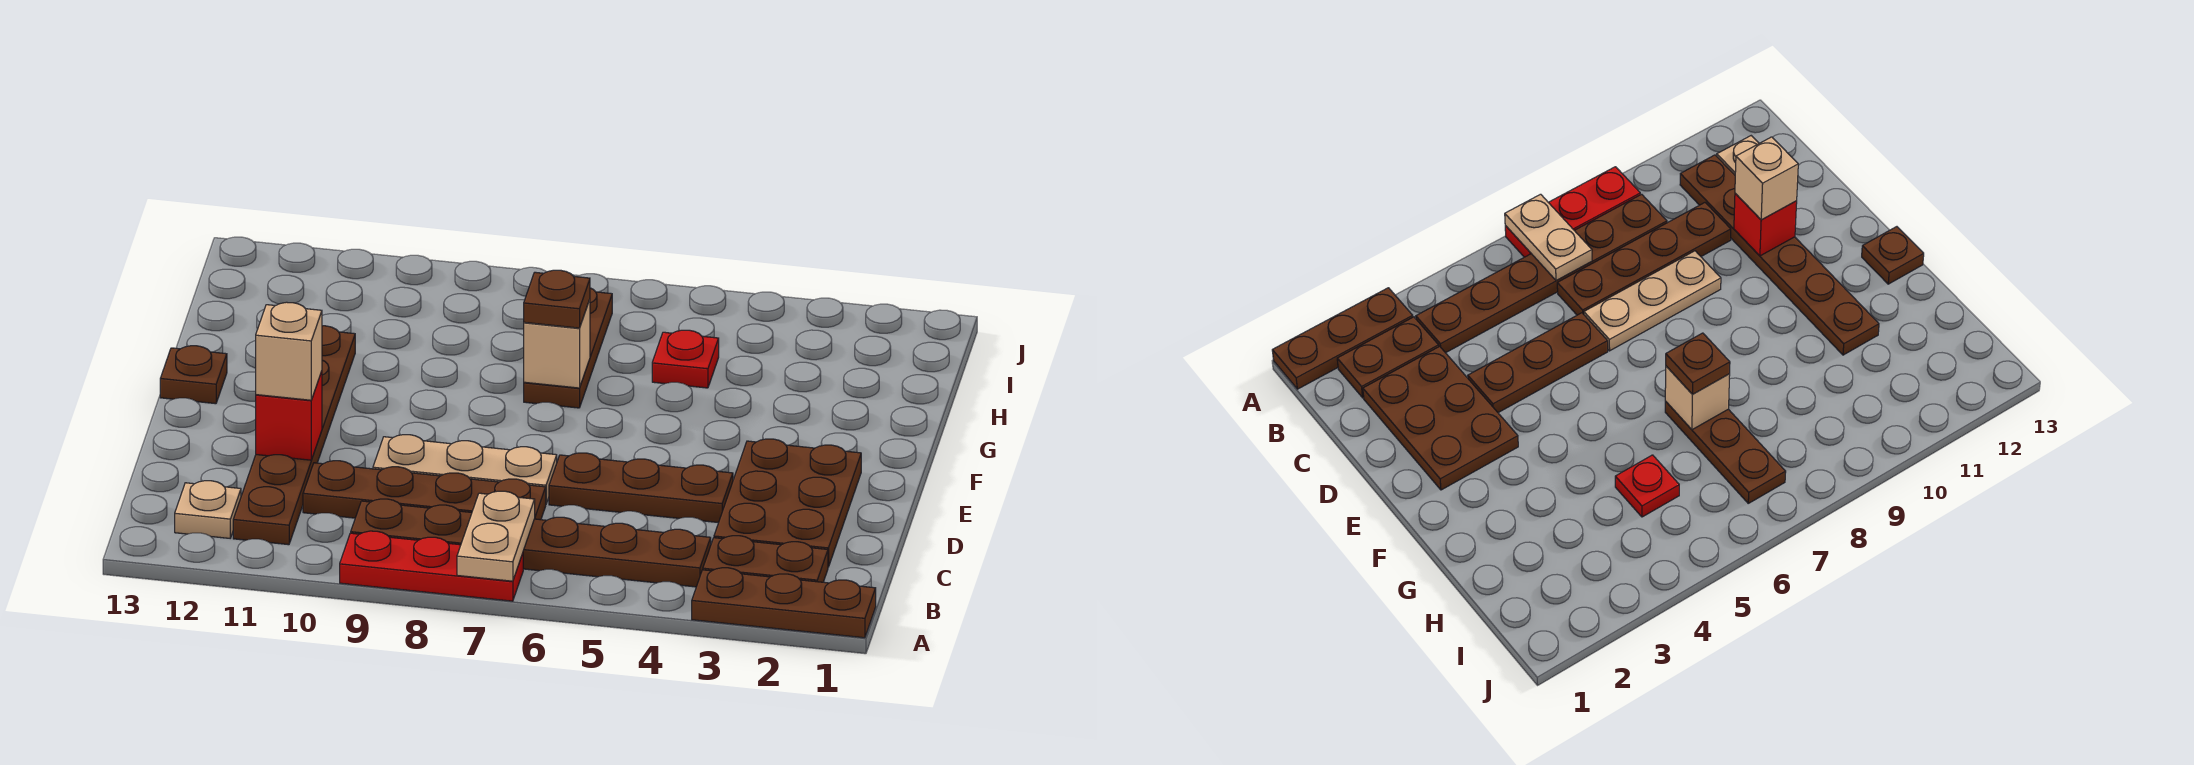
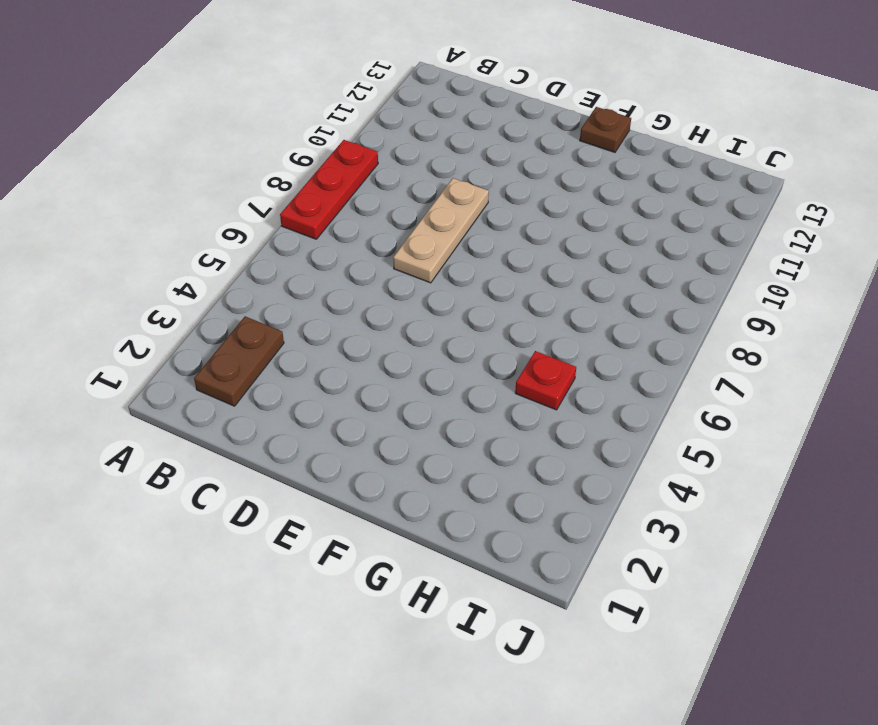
none -> brown plate A1:A3 level 1
none -> brown plate B4:B9 level 1
none -> brown plate B11:G11 level 1

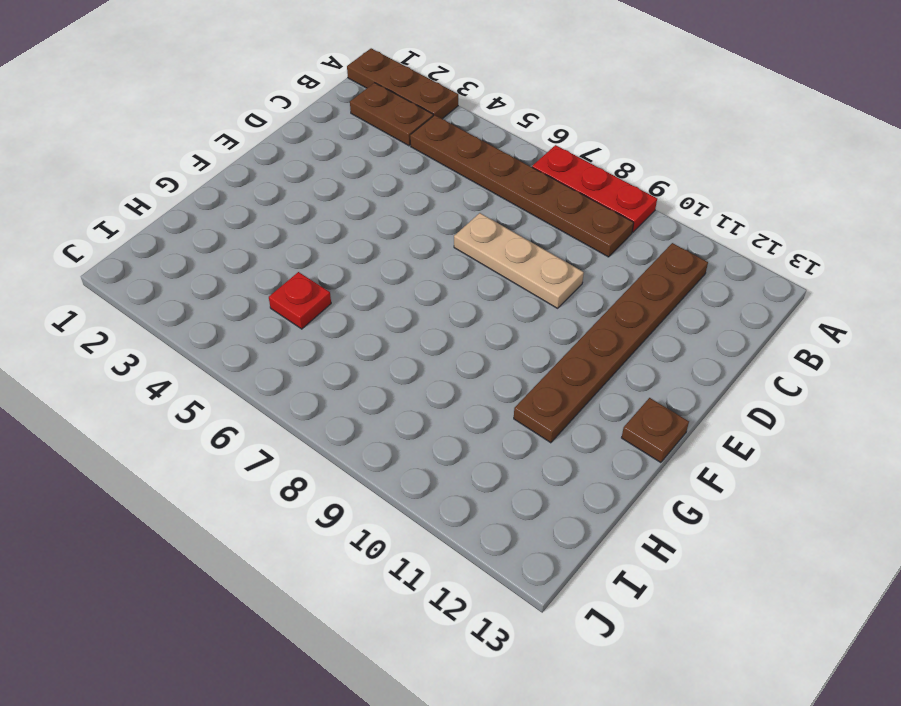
none -> tan plate B12 level 1
none -> brown plate C2:E3 level 1
none -> brown plate C7:C10 level 1

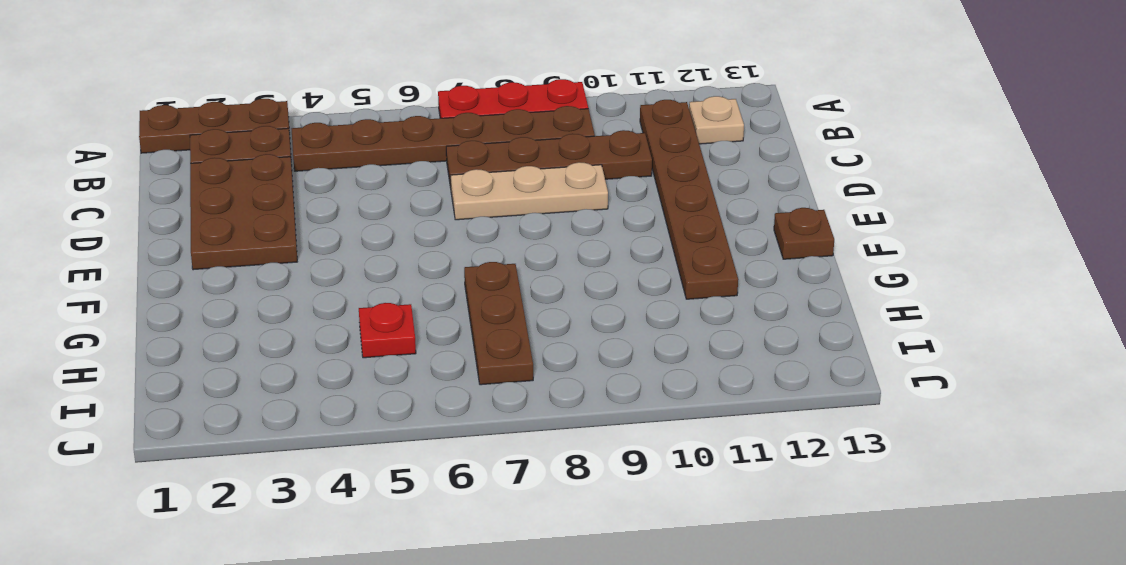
none -> brown plate D4:D6 level 1
none -> tan plate A7:B7 level 2
none -> red brick D11 level 2

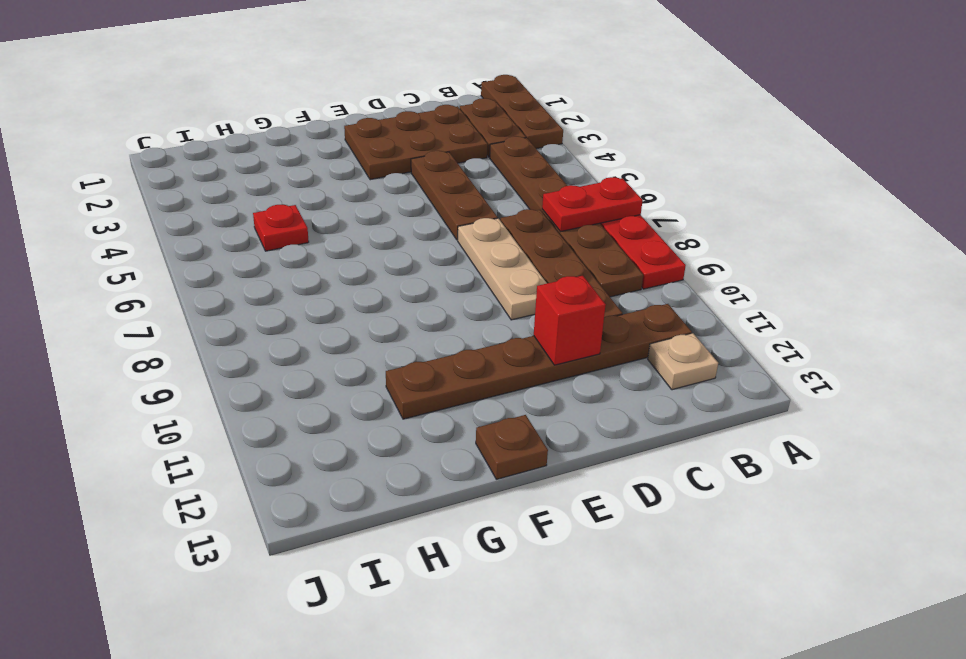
red plate A7:B7 level 2 -> tan plate A7:B7 level 2
none -> brown plate G7:I7 level 1
none -> tan brick G7 level 2
none -> tan brick D11 level 3

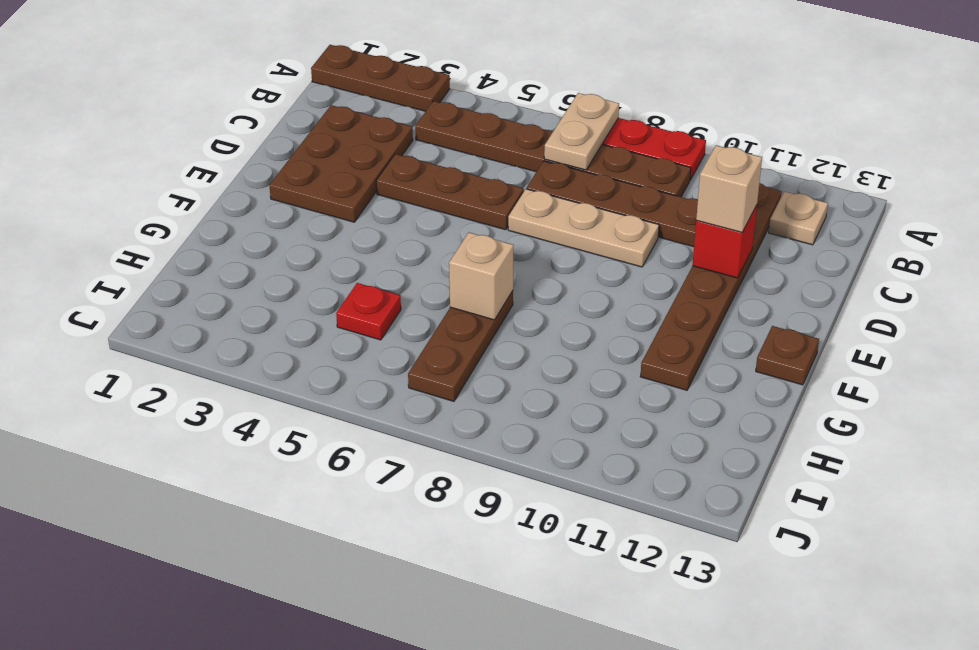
none -> brown plate B2:B3 level 1
none -> brown plate G7 level 3

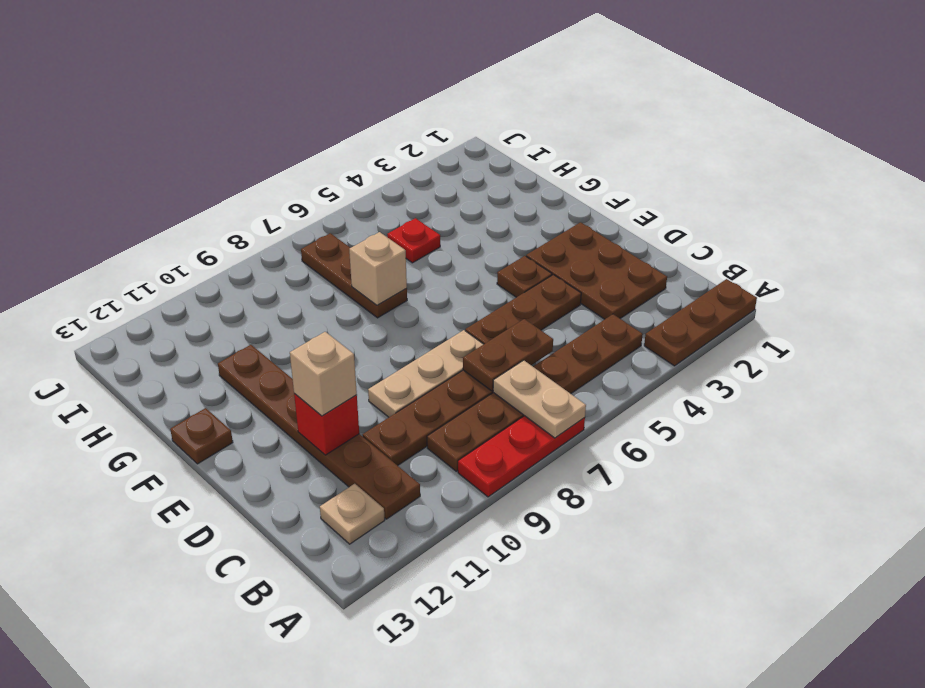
brown plate C6:C7 level 2 -> brown plate B2:B3 level 1
brown plate E4 level 1 -> brown plate G7 level 3

